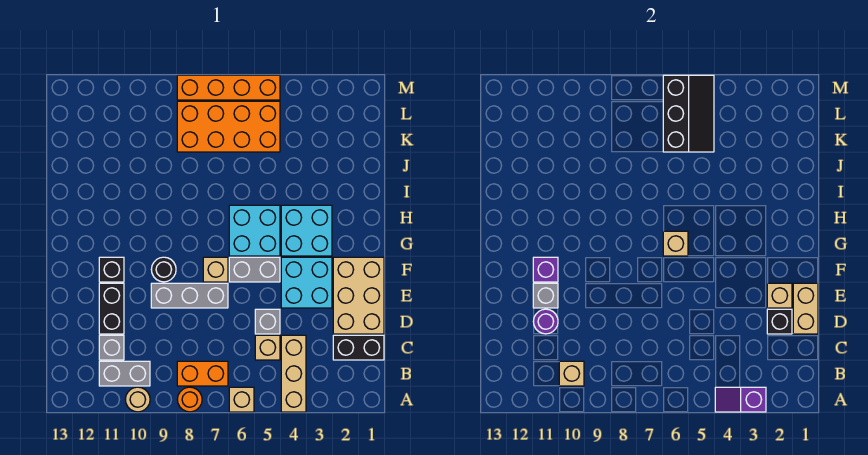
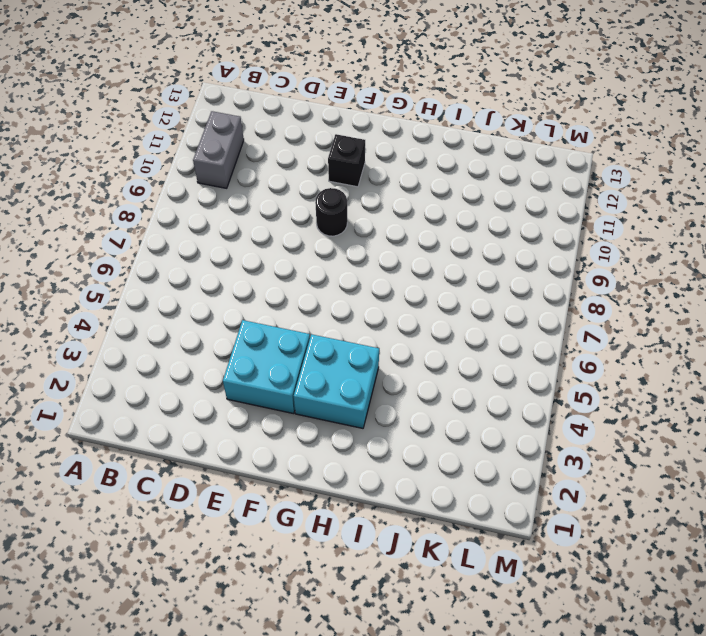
none -> tan brick A4:C4 level 1
none -> tan brick A6 level 1
none -> orange round brick A8 level 1
none -> tan round brick A10 level 1

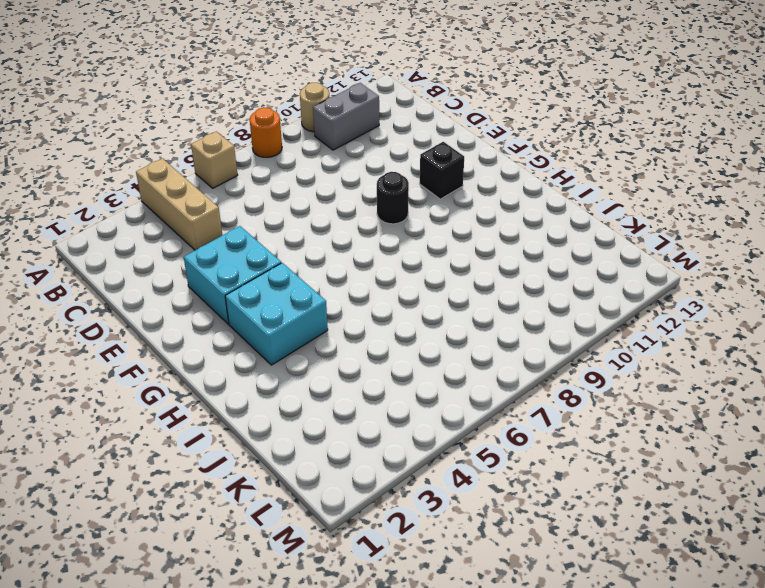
none -> orange brick B7:B8 level 1
none -> black brick C1:C2 level 1
none -> tan brick C5 level 1
none -> grey brick C11 level 1

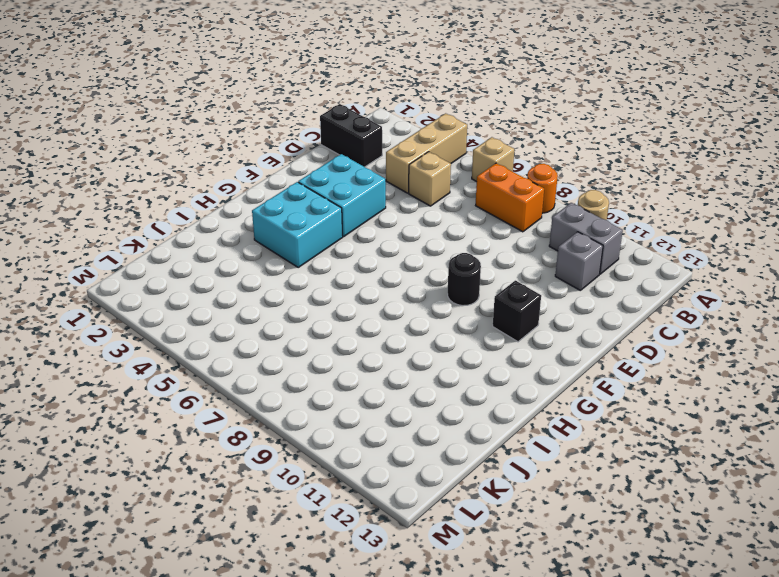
none -> tan brick D1:F2 level 1
none -> grey brick D5 level 1
none -> black brick D11:E11 level 1
none -> grey brick E7:E9 level 1

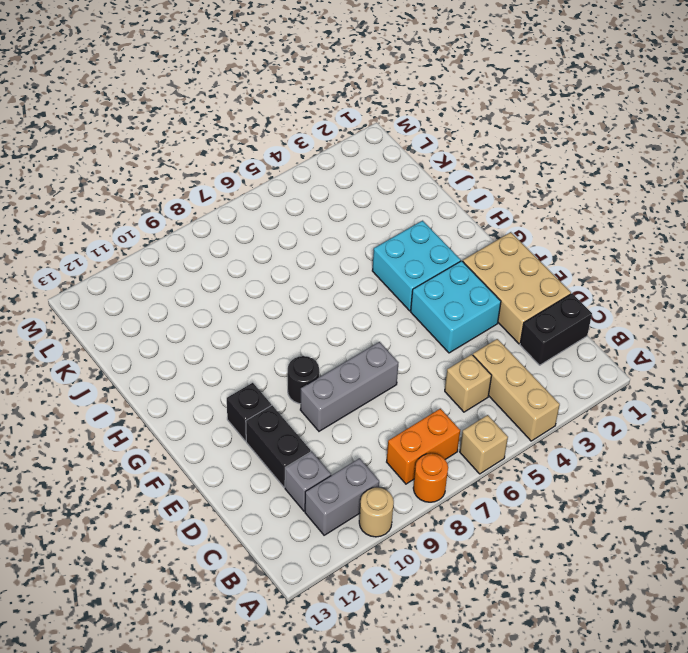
none -> grey brick D5 level 1
none -> grey brick F5:F6 level 1
none -> tan brick F7 level 1
none -> cyan brick G5:H6 level 1

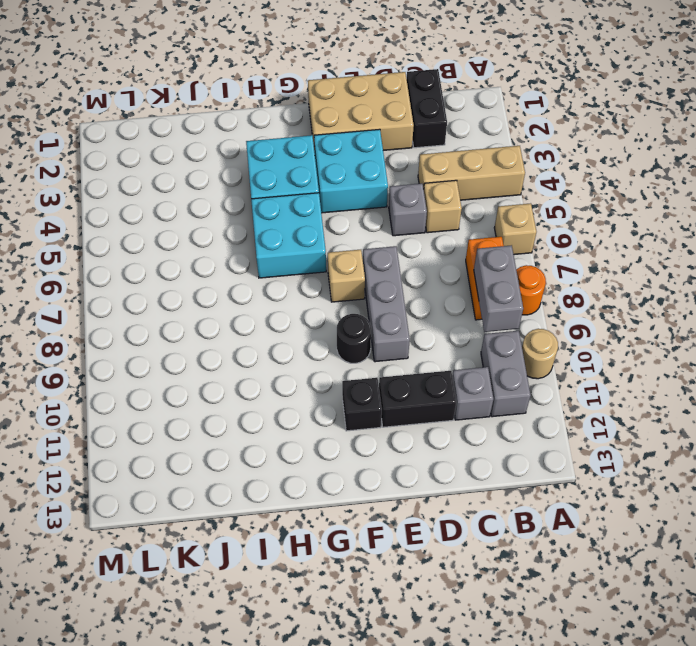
grey brick B8:B9 level 2 -> grey brick F5:F6 level 1
none -> orange brick K5:L8 level 1
none -> orange brick M5:M8 level 1
none -> purple slope A3:A4 level 2 top 3
none -> tan brick B10 level 2

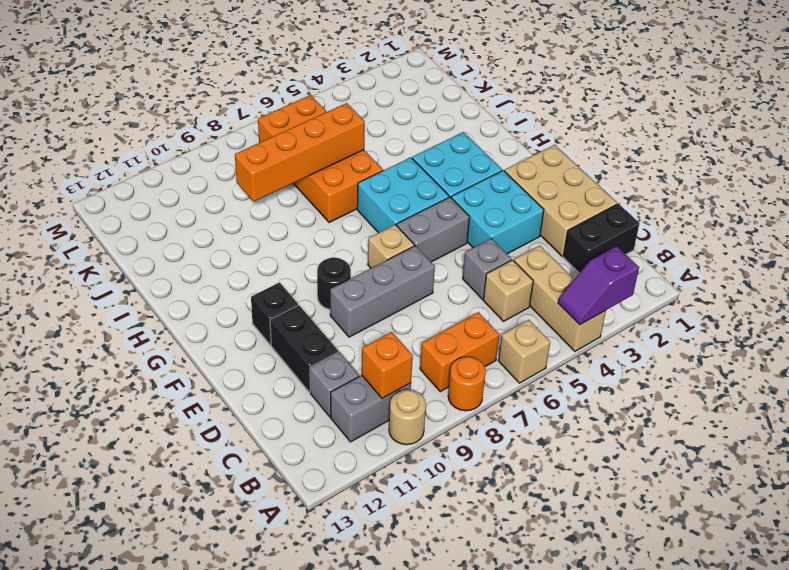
orange brick B10 level 2 -> tan brick B10 level 2
orange brick I6:L7 level 1 -> orange brick K5:L8 level 1
orange brick J6:J9 level 2 -> orange brick M5:M8 level 1
none -> tan brick D1:E1 level 2
none -> black brick D2 level 2
none -> purple round brick D11 level 2
none -> tan brick E2 level 2

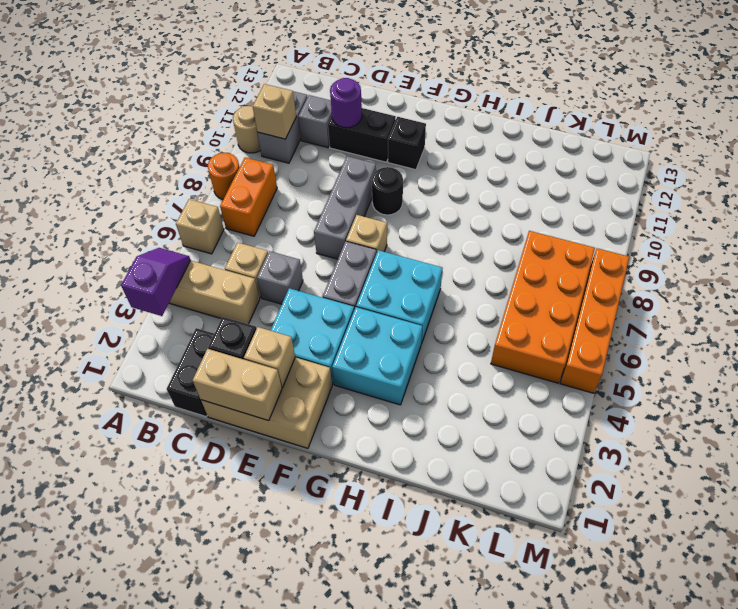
none -> grey brick E11 level 2
none -> purple brick F11 level 2
none -> tan brick G6 level 2
none -> black slope K5:M6 level 2 top 6

